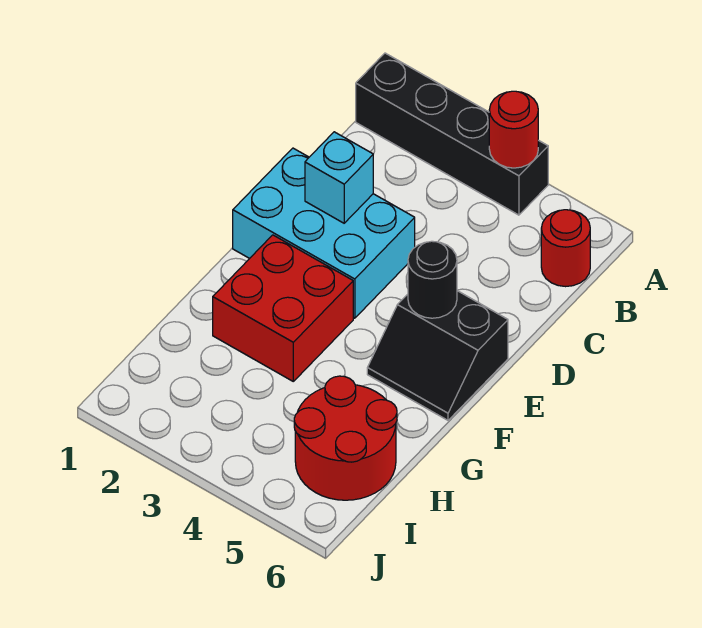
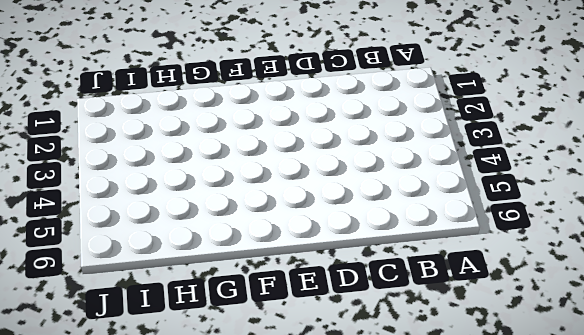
none -> black brick A1:A4 level 1
none -> red round brick B6 level 1

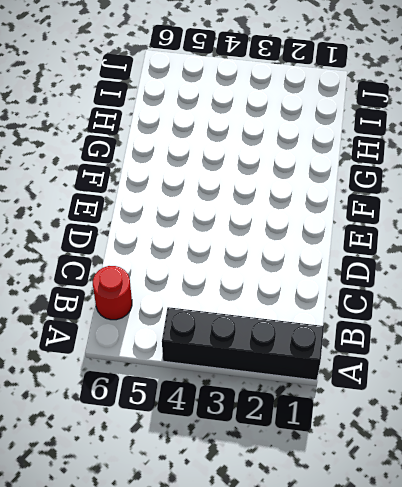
none -> cyan brick D1:E3 level 1
none -> black slope E5:F6 level 1 top E

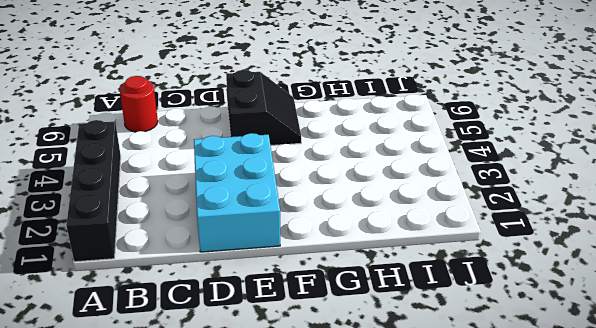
none -> red brick F2:G3 level 1
none -> red round brick H5:I6 level 1

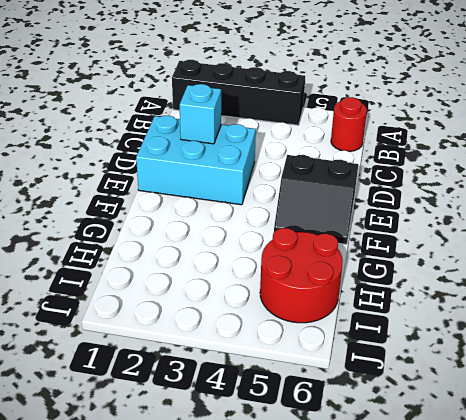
none -> red brick F2:G3 level 1
none -> red round brick A4 level 2

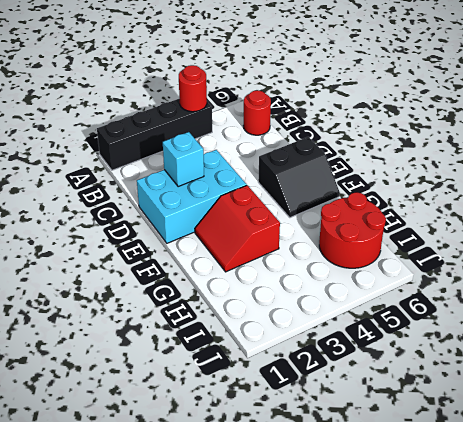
red slope F2:G3 level 1 top 3 -> red brick F2:G3 level 1
none -> black round brick E5 level 2

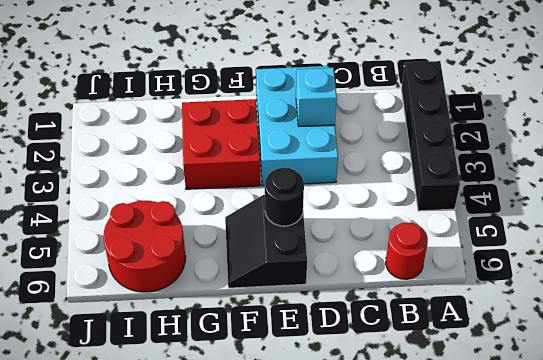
none -> red round brick A4 level 2

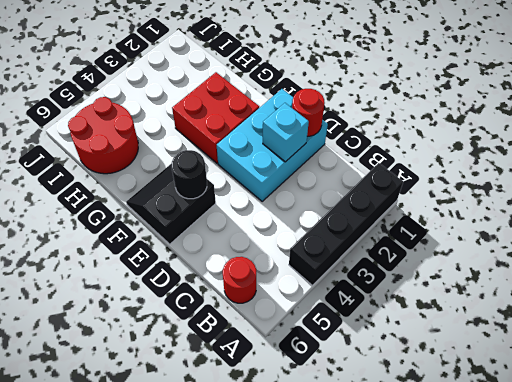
red round brick D1 level 2 -> red round brick A4 level 2

